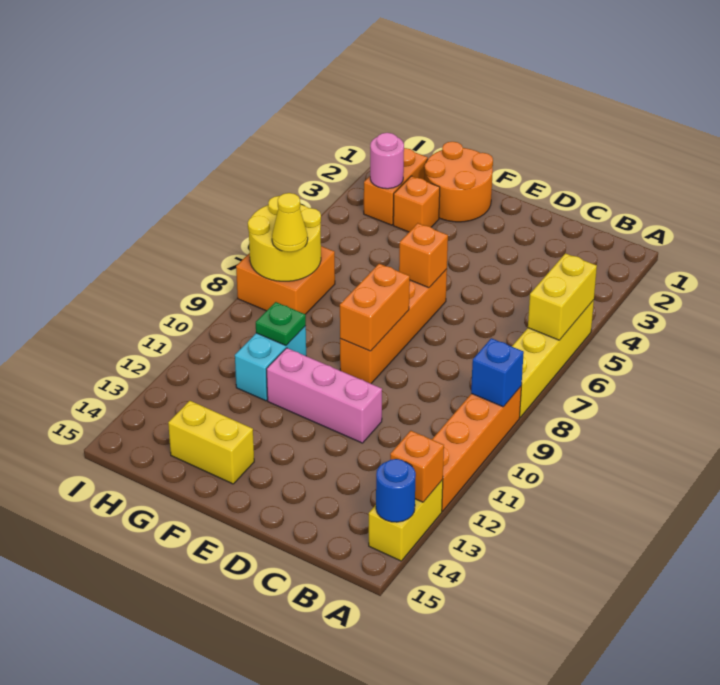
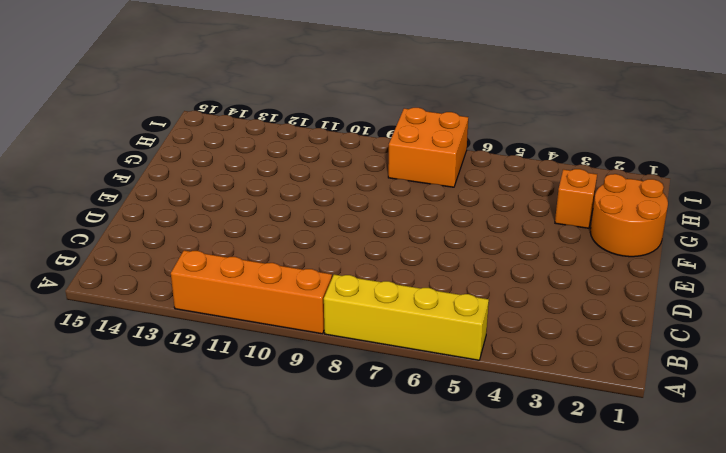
none -> yellow brick A13:A14 level 1
none -> pink brick D11:F11 level 1
none -> orange brick E6:E9 level 1

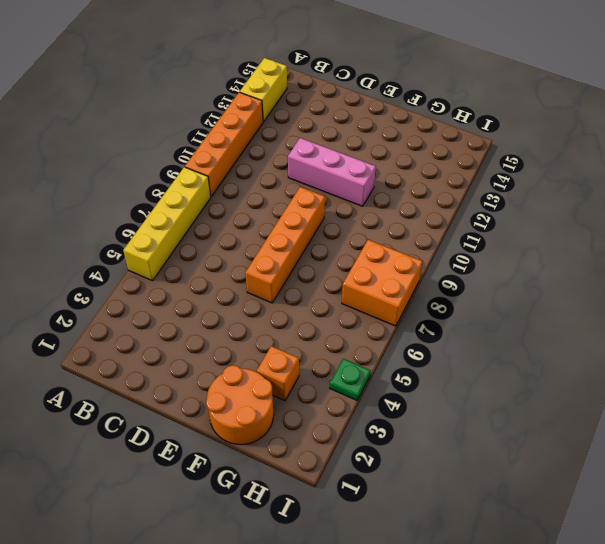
green plate I4 level 1 -> green plate G10 level 2
none -> yellow brick F14:G14 level 1
none -> cyan brick G10:G11 level 1
none -> orange brick H2:H3 level 1

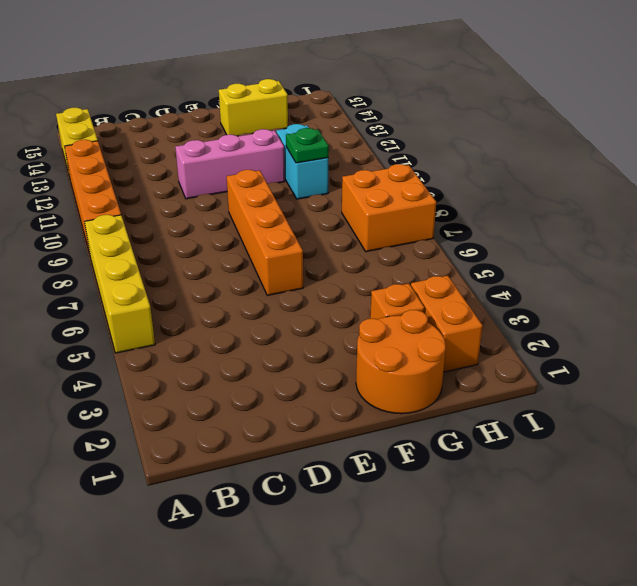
none -> yellow brick A5:A6 level 2
none -> blue brick A9 level 2
none -> orange brick A13 level 2

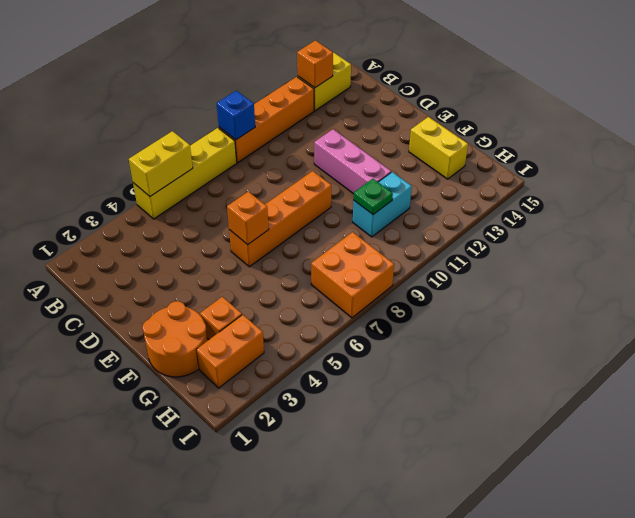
none -> blue round brick A14 level 2
none -> orange brick E8:E9 level 2
none -> pink round brick H3 level 2

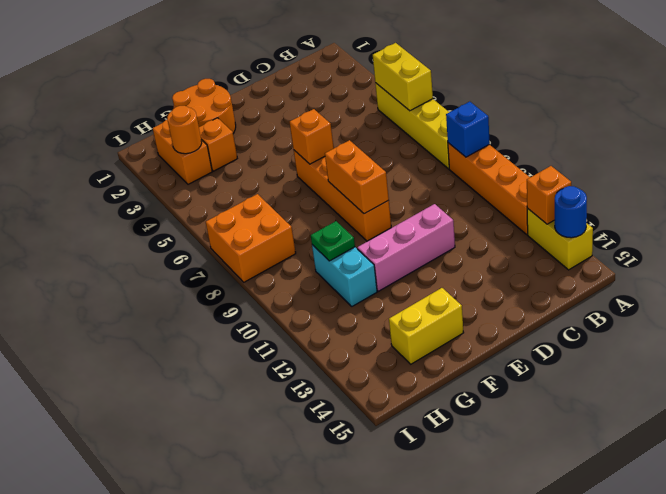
orange round brick H3 level 2 -> pink round brick H3 level 2
none -> yellow round brick H7:I8 level 2
none -> yellow cone H8 level 3

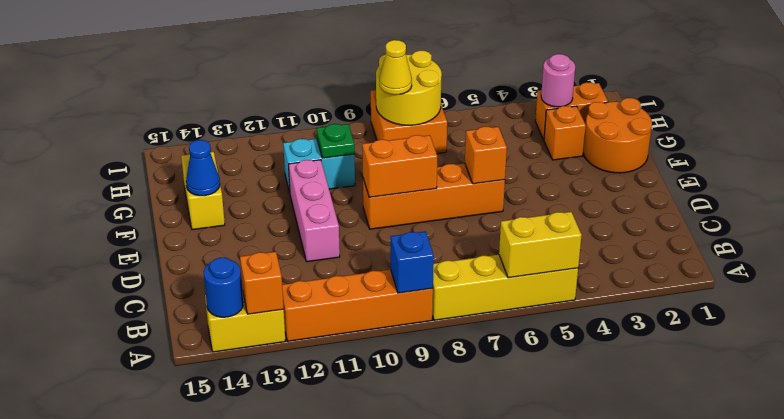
blue cone F14 level 2 -> none

